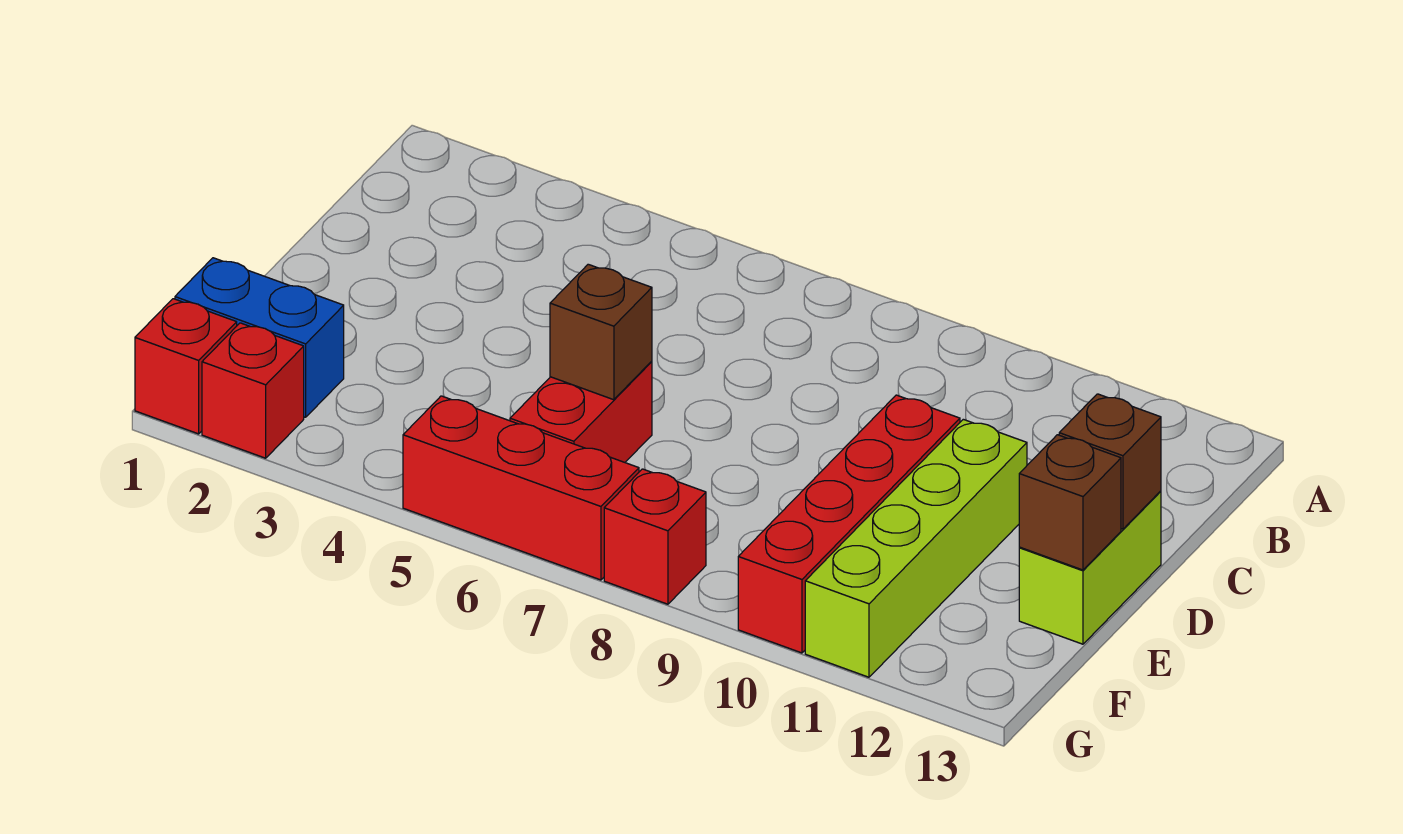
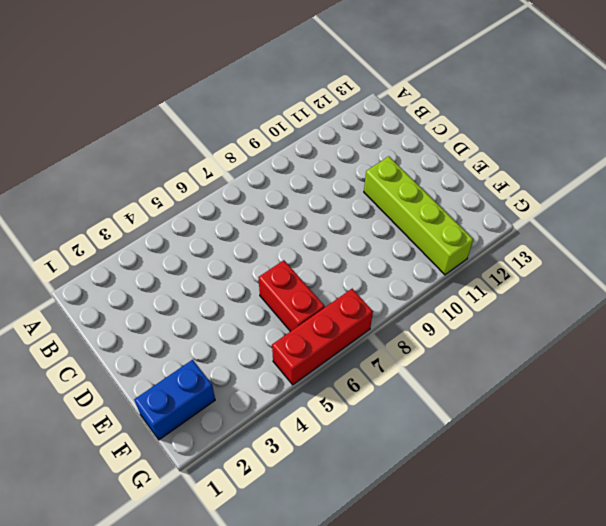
none -> red brick D10:G10 level 1
none -> lime brick D13:E13 level 1
none -> red brick G1 level 1

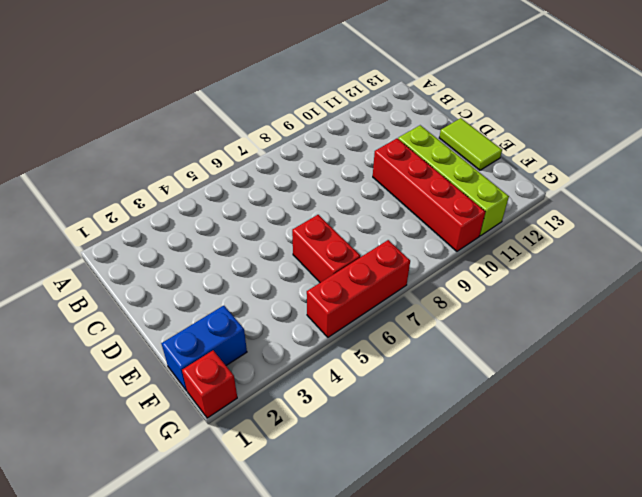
lime tile D13:E13 level 1 -> lime brick D13:E13 level 1
none -> red brick G2 level 1
none -> red brick G8 level 1
none -> brown brick D13 level 2

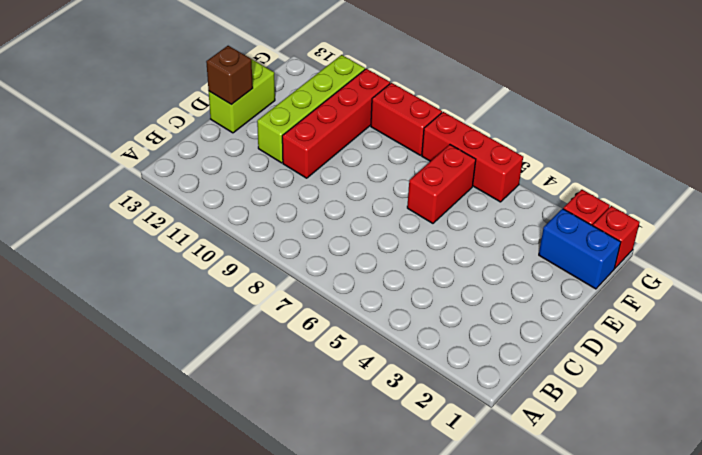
red brick G8:G9 level 1 -> red brick G8 level 1
none -> brown brick E6 level 2
none -> brown brick E13 level 2

